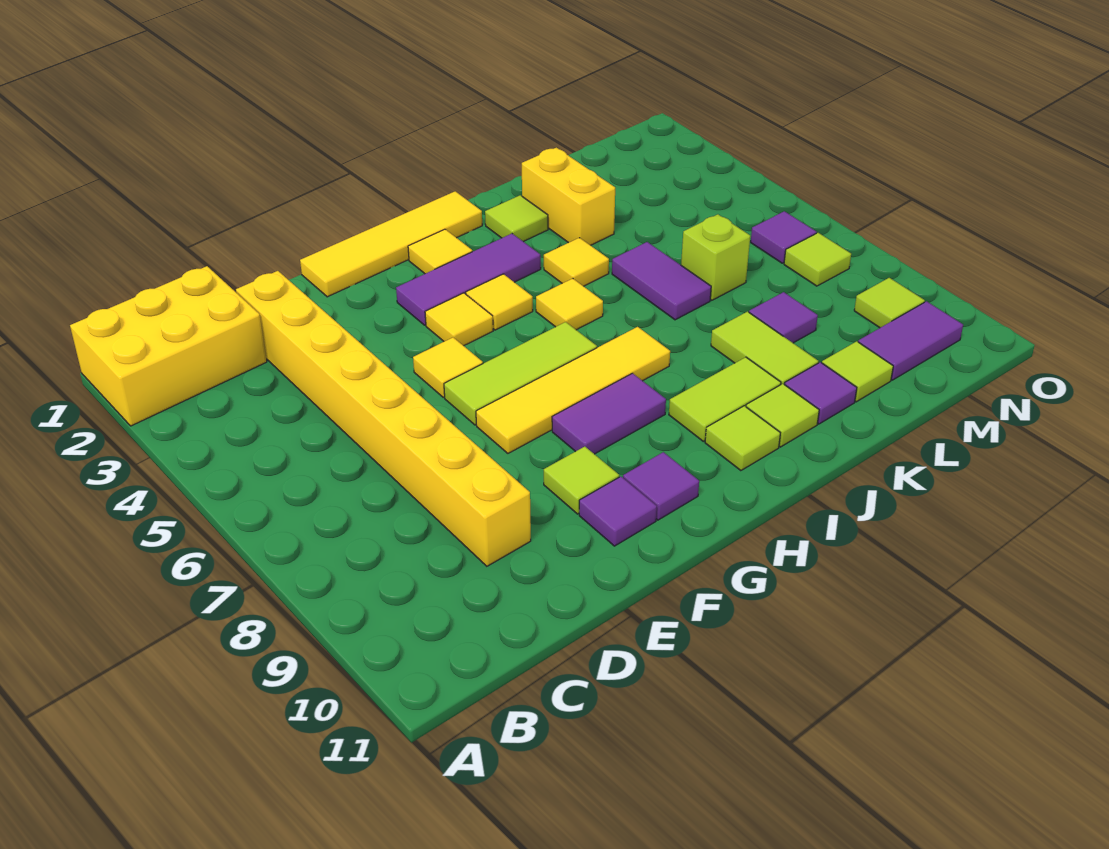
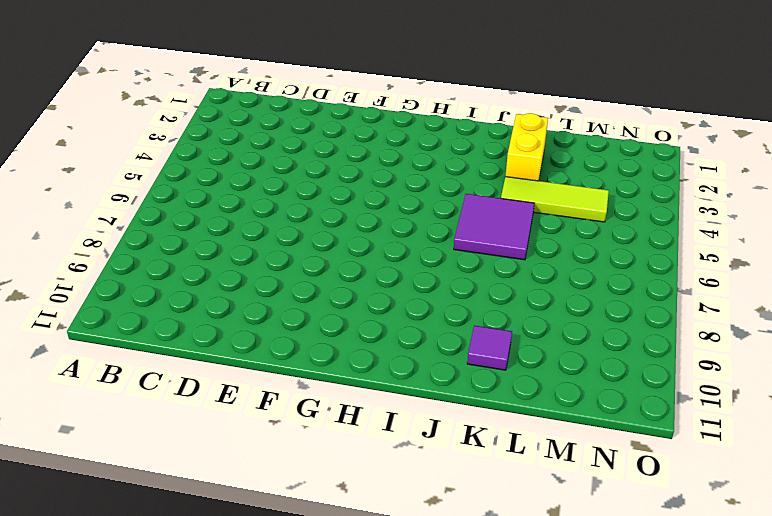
purple tile J5:K6 level 1 -> purple tile K5:K6 level 1
lime tile K4:M4 level 1 -> lime tile F6:H6 level 1
none -> yellow brick A1:C2 level 1
none -> yellow brick D2:D9 level 1
none -> yellow tile F1:I1 level 1
none -> yellow tile F5 level 1

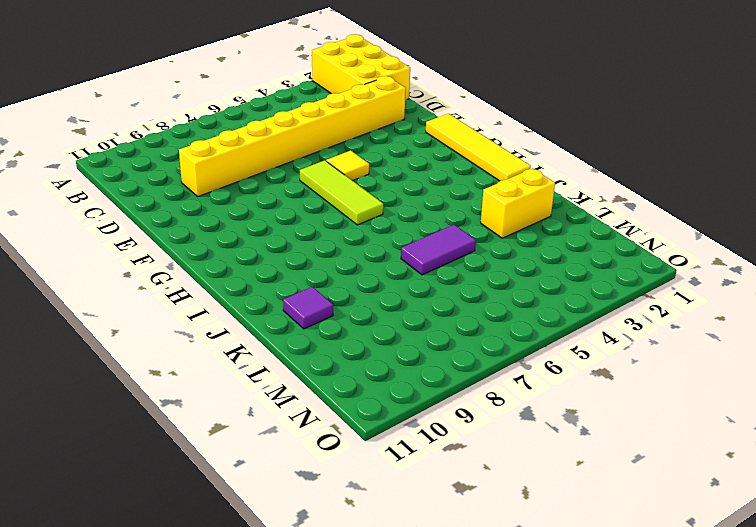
none -> yellow tile F7:I7 level 1
none -> lime tile F9 level 1
none -> purple tile F10 level 1
none -> purple tile G3:I3 level 1

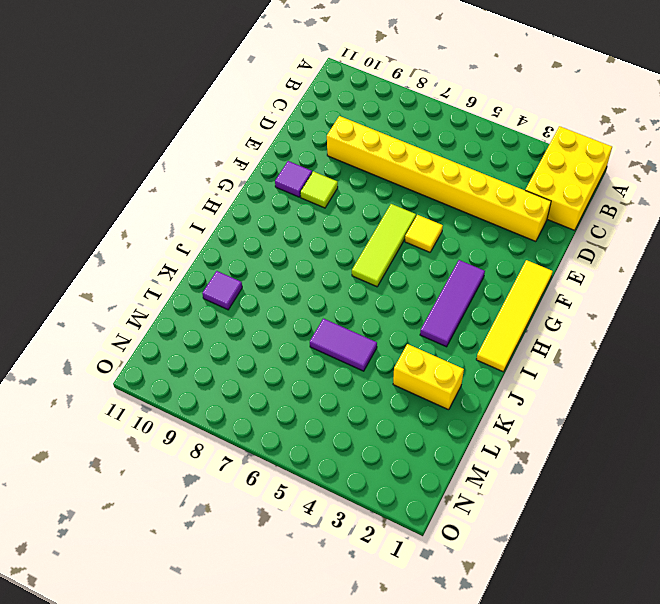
none -> yellow tile F7:I7 level 1
none -> yellow tile G4 level 1
none -> purple tile G8:H8 level 1
none -> purple tile G10 level 1

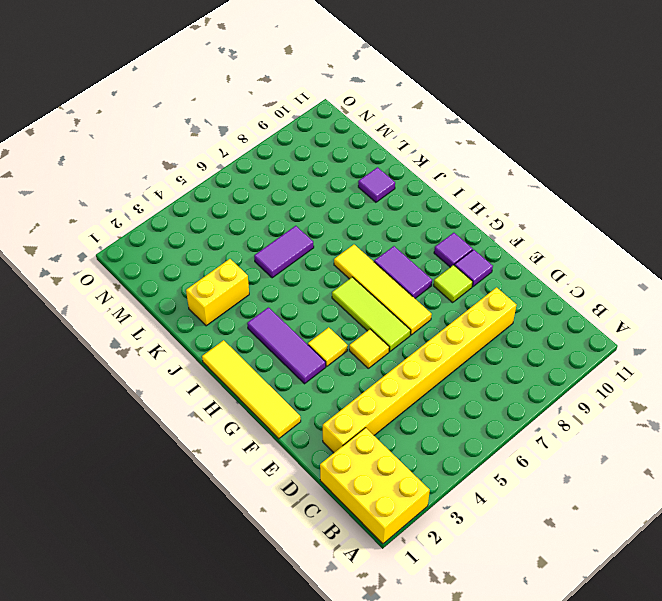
none -> yellow tile H2 level 1
none -> yellow tile H4 level 1
none -> yellow tile I5 level 1
none -> lime tile I9:J9 level 1

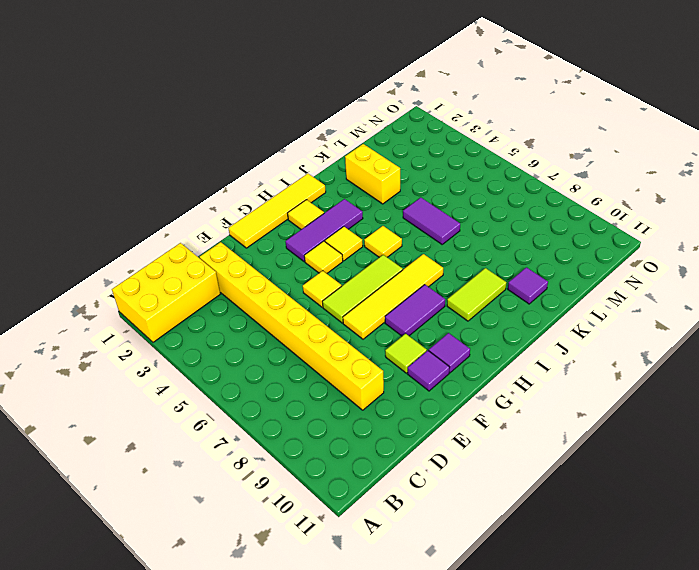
none -> lime tile I10 level 1
none -> lime tile J2 level 1
none -> yellow tile J4 level 1
none -> lime tile J10 level 1

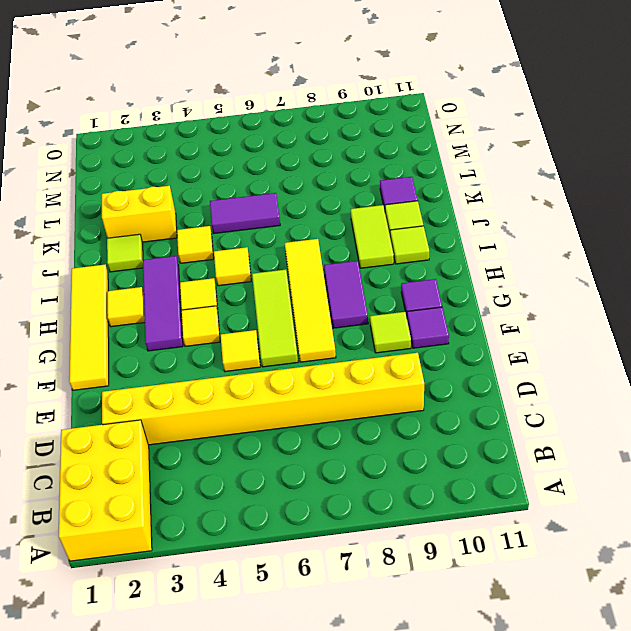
none -> lime tile K8:K9 level 1
none -> lime brick L6 level 1
none -> purple tile L8 level 1
none -> lime tile L10 level 1

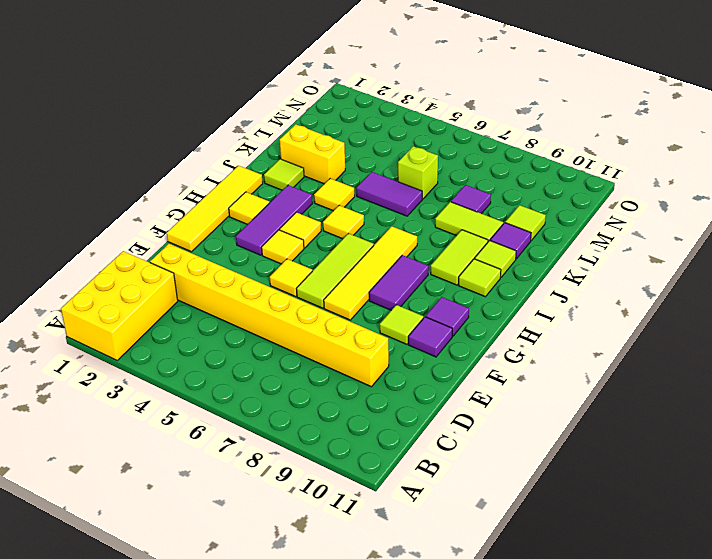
none -> purple tile M10:N10 level 1
none -> purple tile N6 level 1
none -> lime tile N7 level 1
none -> lime tile N9 level 1

